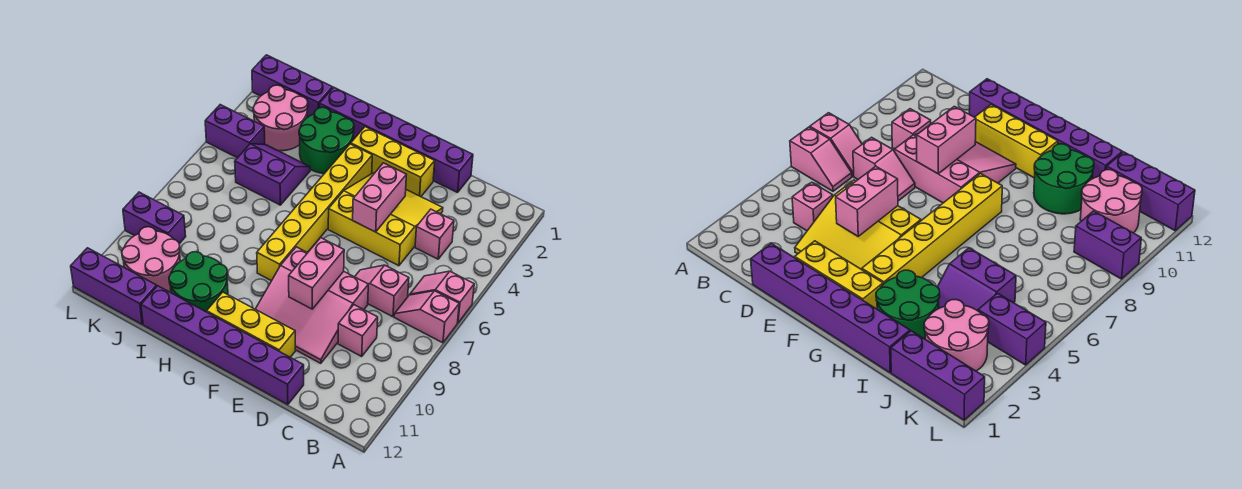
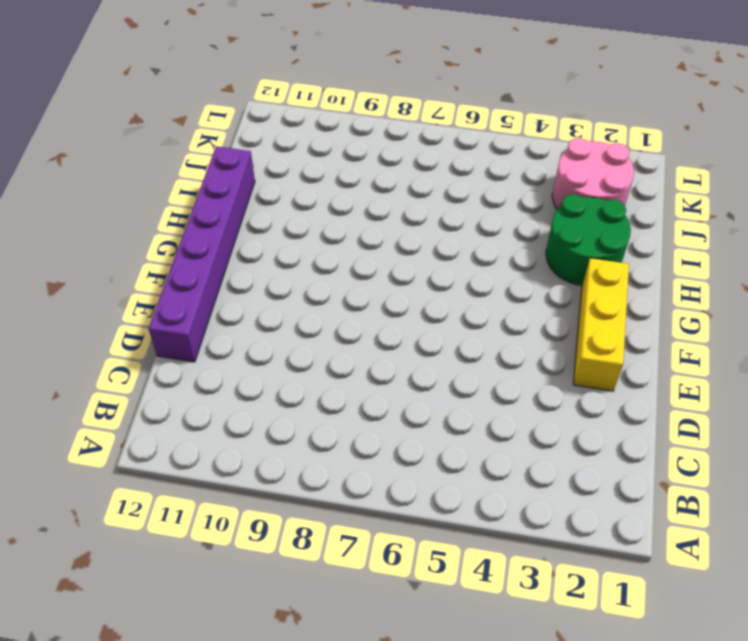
none -> pink slope A6:B6 level 1 top A
none -> pink slope A7:B7 level 1 top A
none -> pink brick C4 level 1

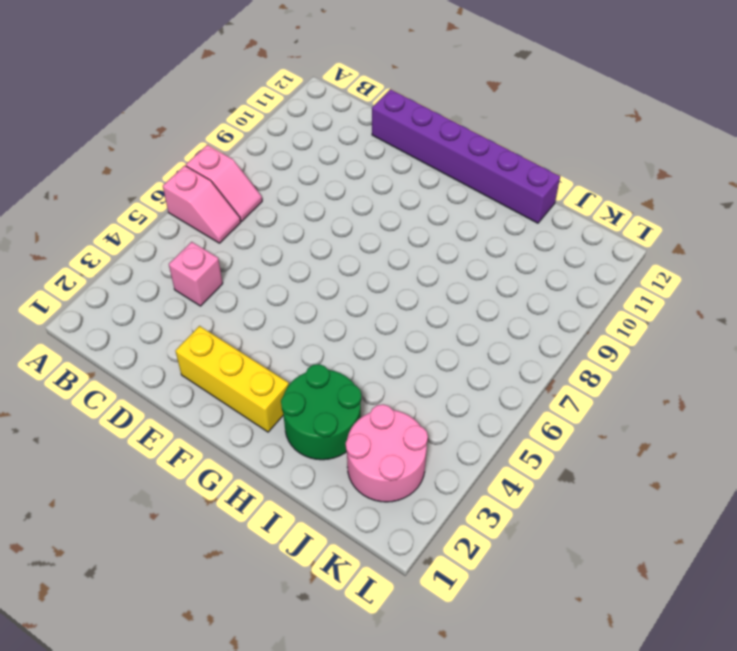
none -> pink slope C7:D7 level 1 top C
none -> pink brick C9 level 1
none -> purple brick D1:I1 level 1

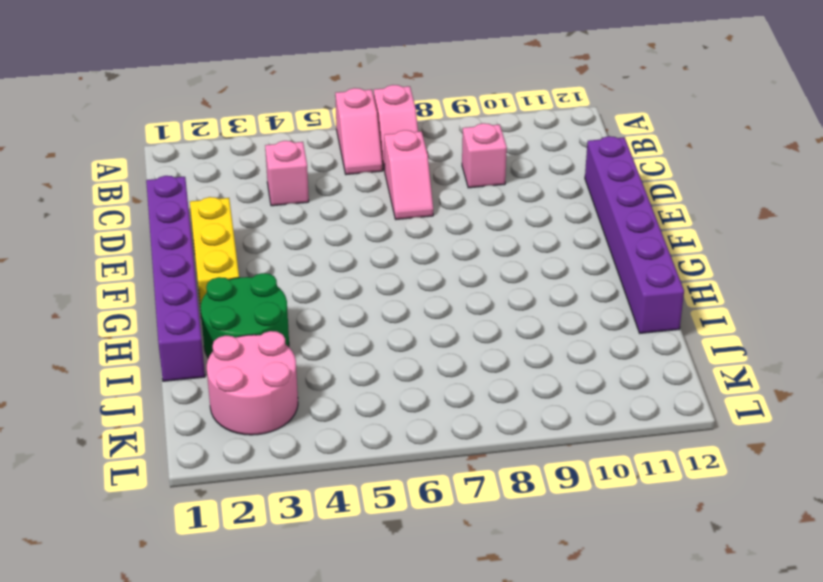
none -> yellow slope D3:F5 level 1 top 5
none -> pink slope D8:F10 level 1 top 8
none -> yellow brick E11:G11 level 1

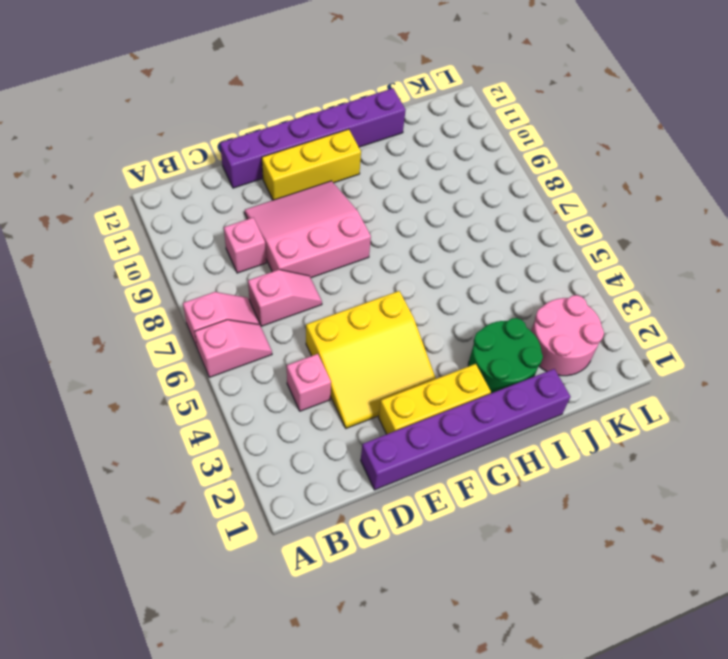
none -> yellow brick G3:G8 level 1
none -> green round brick H10:I11 level 1
none -> purple slope I4:J5 level 1 top 5

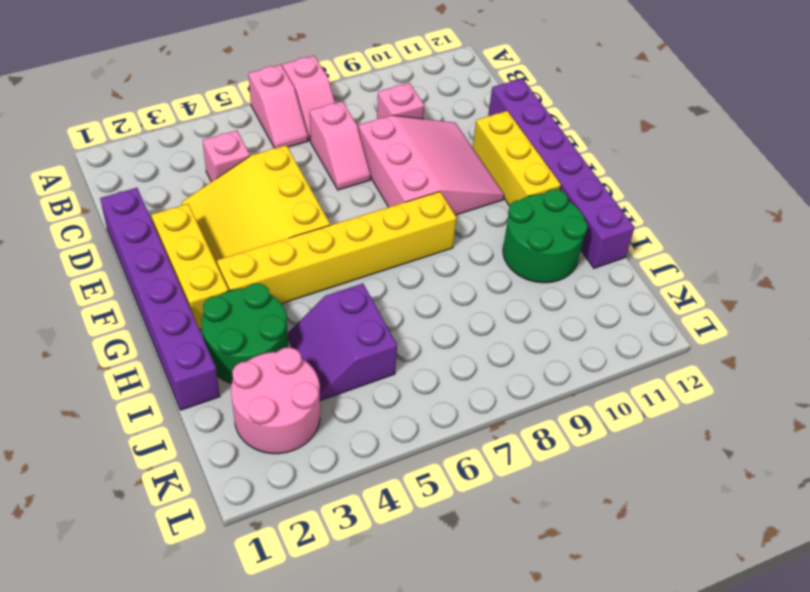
none -> purple brick J1:L1 level 1
none -> pink round brick J10:K11 level 1
none -> purple brick J12:L12 level 1

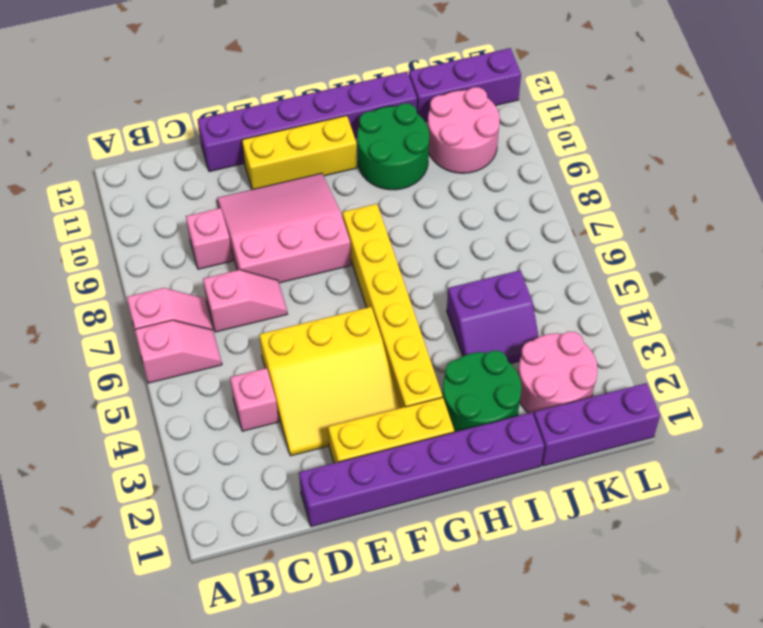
none -> purple brick K4:L4 level 1
none -> purple brick K9:L9 level 1
none -> pink brick E4:E5 level 2

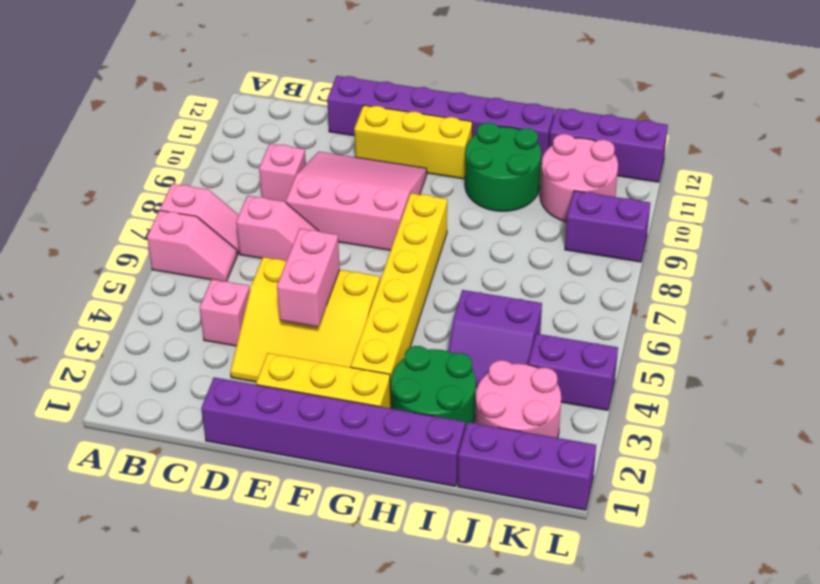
none -> pink brick E8:E9 level 2

